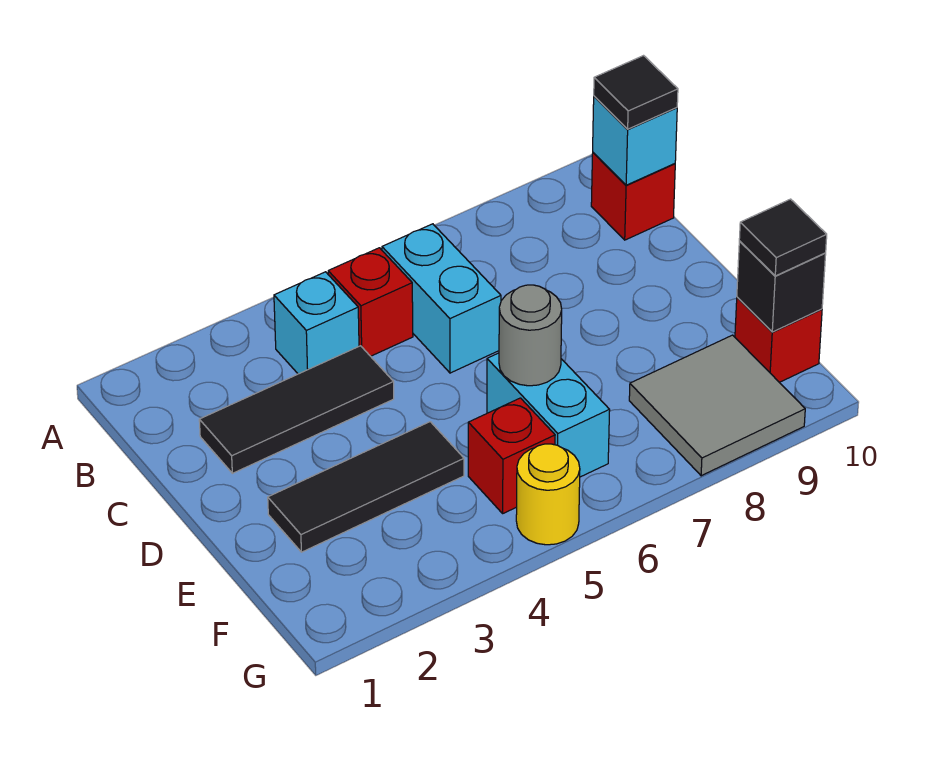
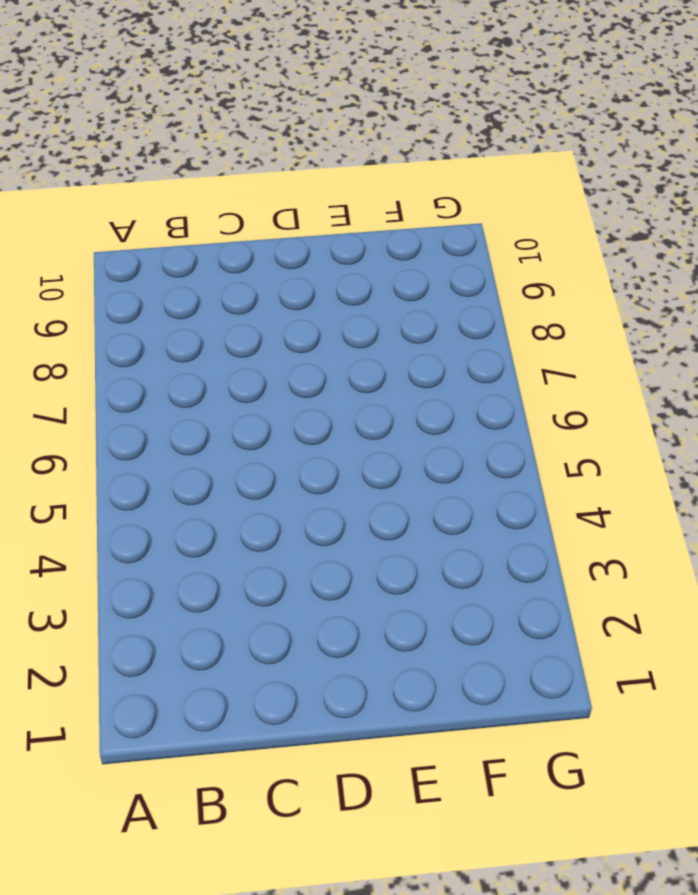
none -> cyan brick B4 level 1
none -> red brick B5 level 1
none -> cyan brick B6:C6 level 1

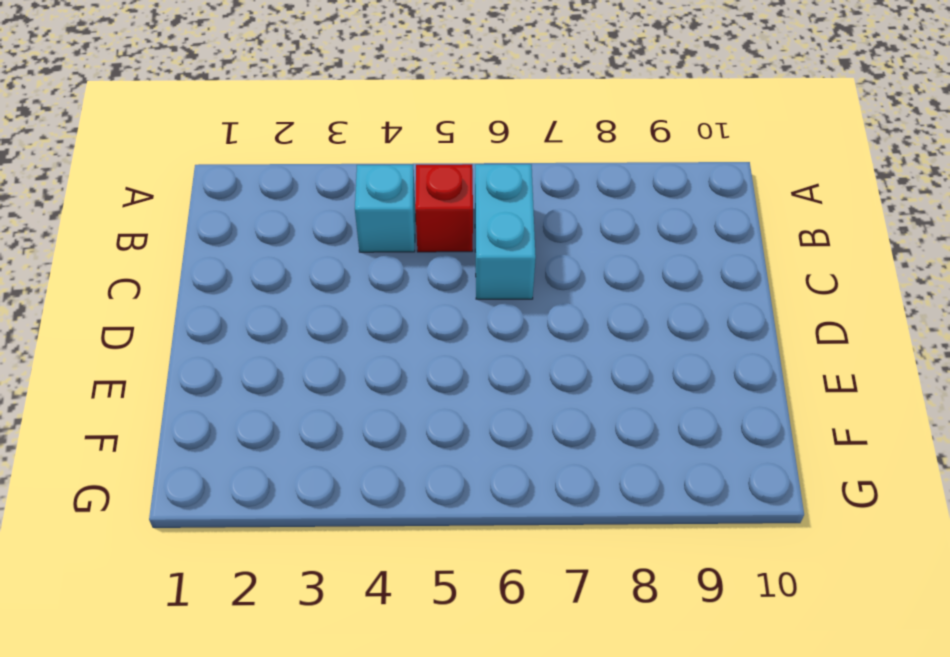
none -> red brick B10 level 1
none -> black tile C2:C4 level 1
none -> black tile E2:E4 level 1

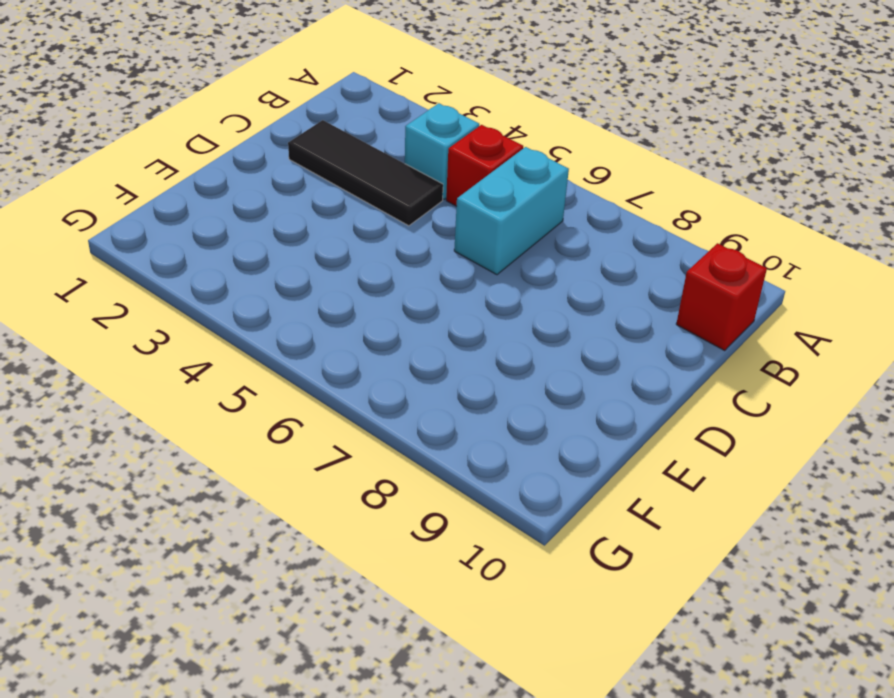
none -> black tile E2:E4 level 1
none -> cyan brick E6:F6 level 1
none -> red brick F5 level 1

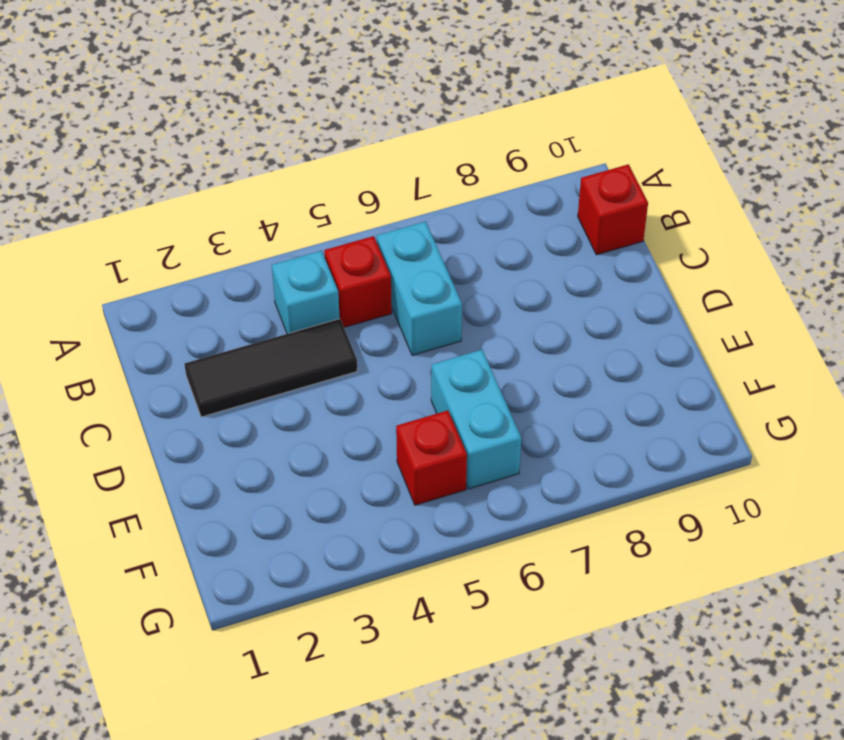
none -> black tile E2:E4 level 1
none -> grey tile F8:G9 level 1
none -> red brick F10 level 1

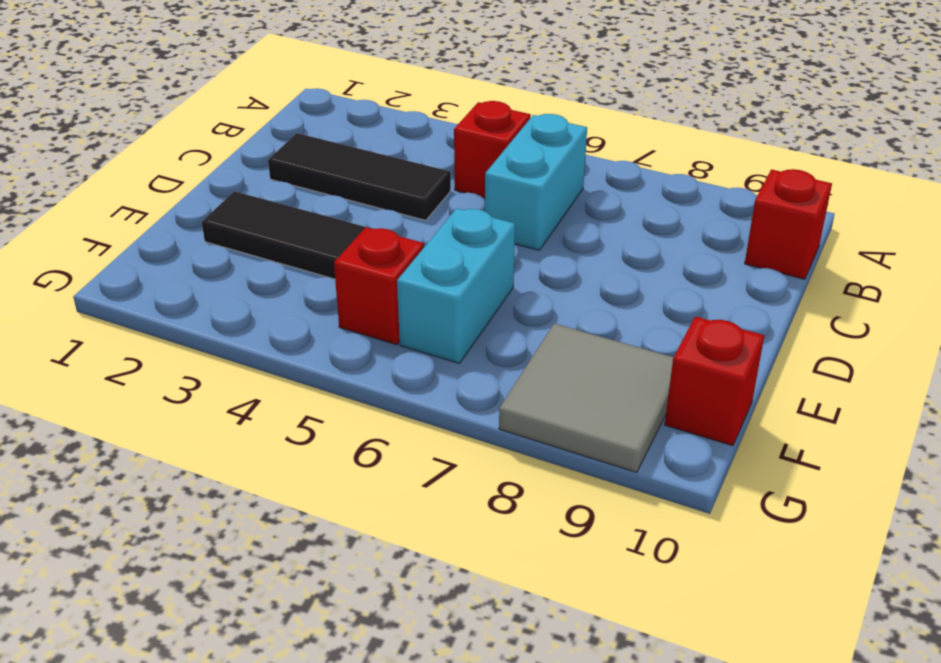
none -> cyan brick B4 level 1
none -> yellow round brick G5 level 1
none -> cyan brick B10 level 2

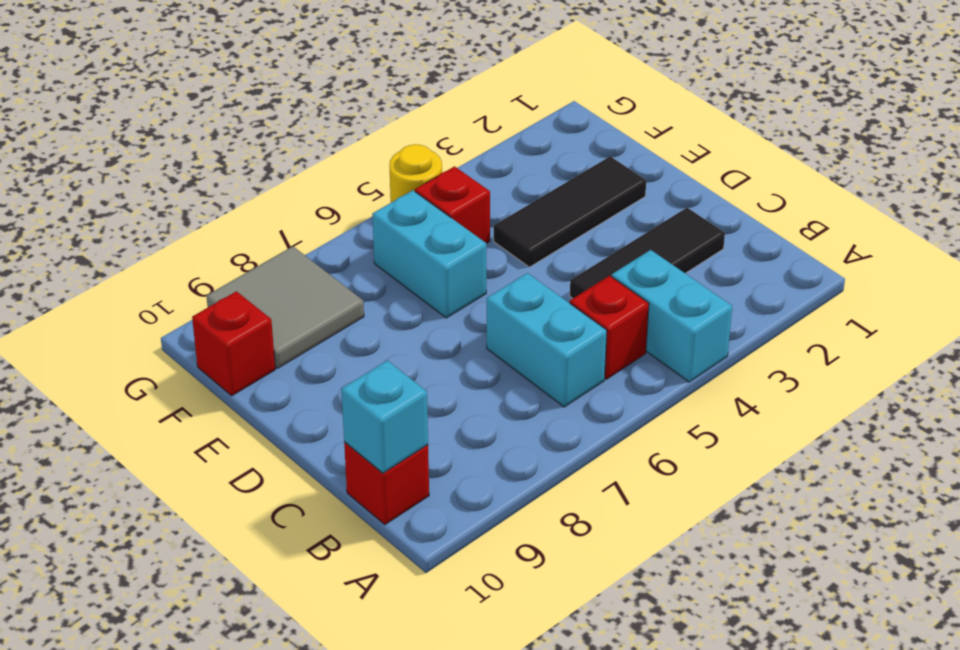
cyan brick A4:B4 level 1 -> cyan brick B4 level 1
none -> grey round brick E6 level 2
none -> black brick F10 level 2
none -> black tile B10 level 3

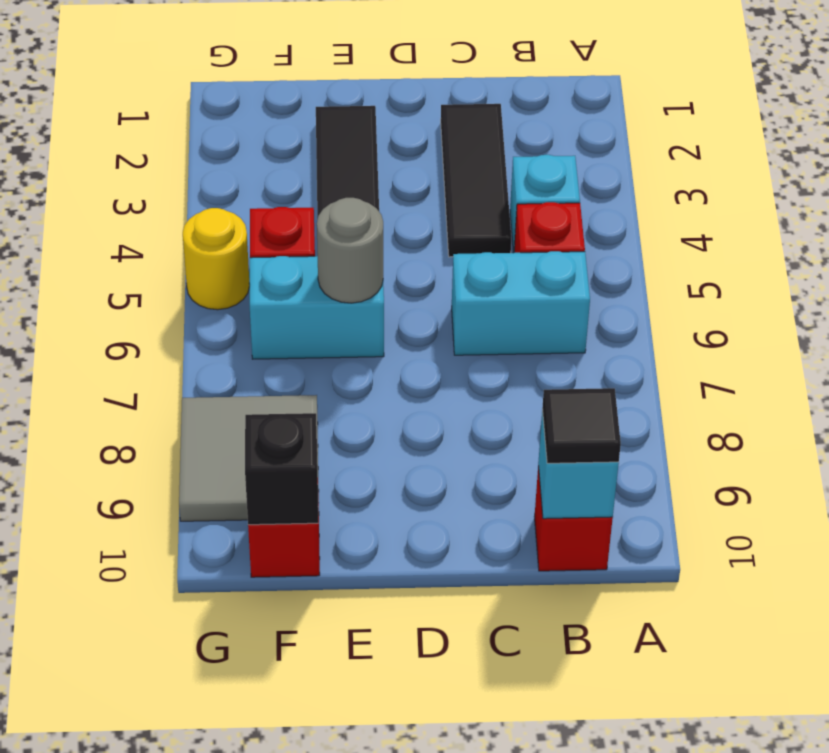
none -> black tile F10 level 3

